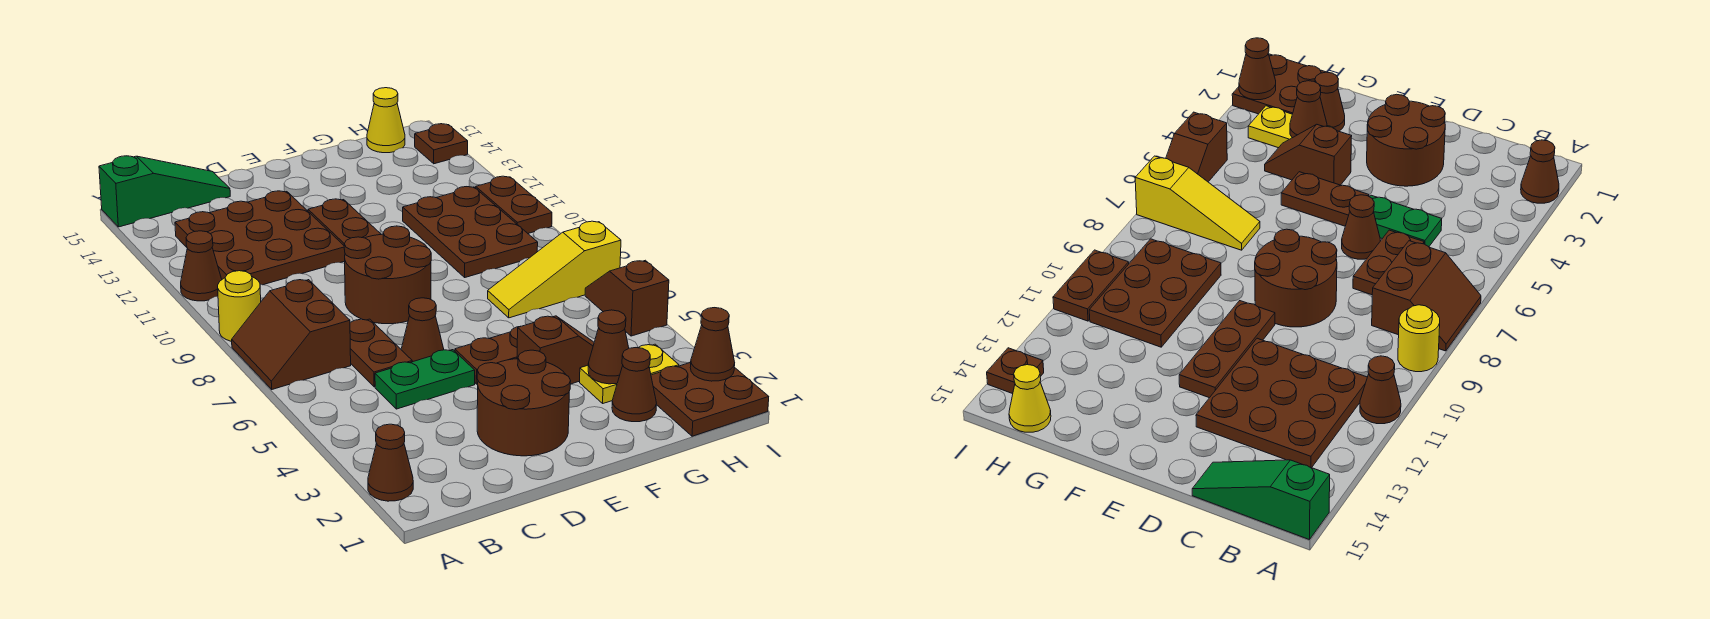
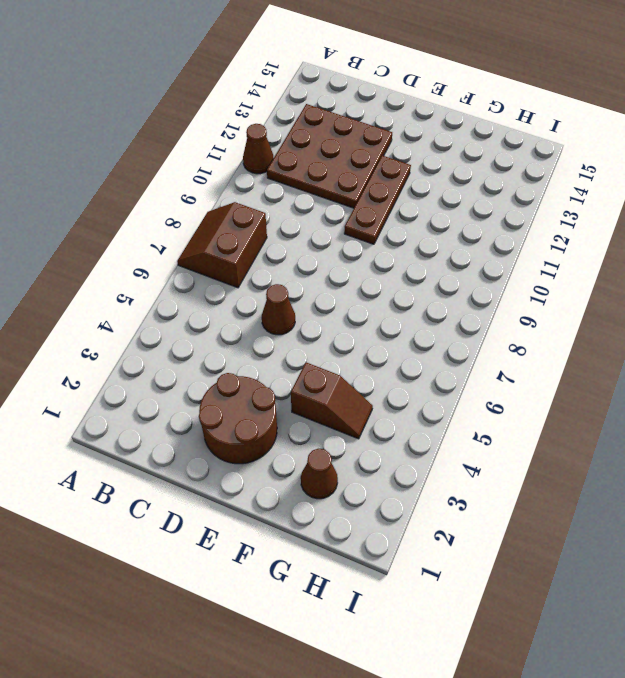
none -> brown cone A2 level 1
none -> yellow round brick A9 level 1
none -> green slope A15:C15 level 1 top A

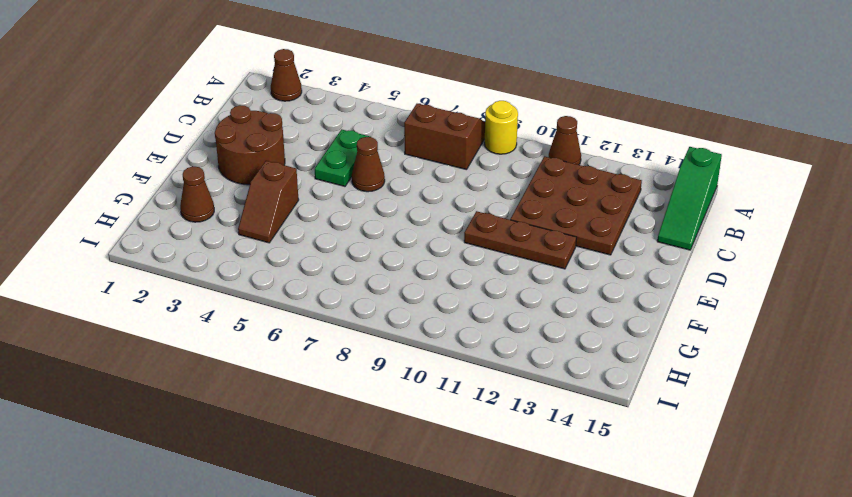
none -> brown plate C6:C7 level 1
none -> brown round brick D8:E9 level 1
none -> brown plate E5:F5 level 1

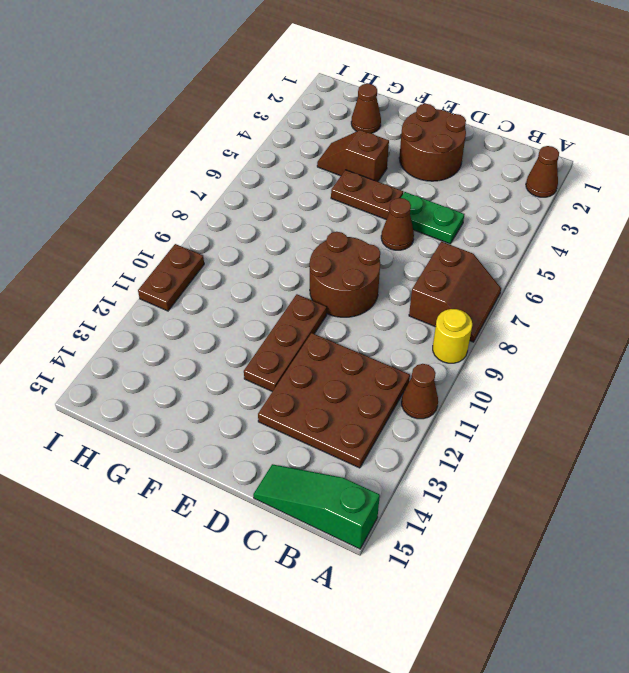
none -> brown plate C6:C7 level 1
none -> yellow plate G3:H3 level 1
none -> yellow slope G7:I7 level 1 top I

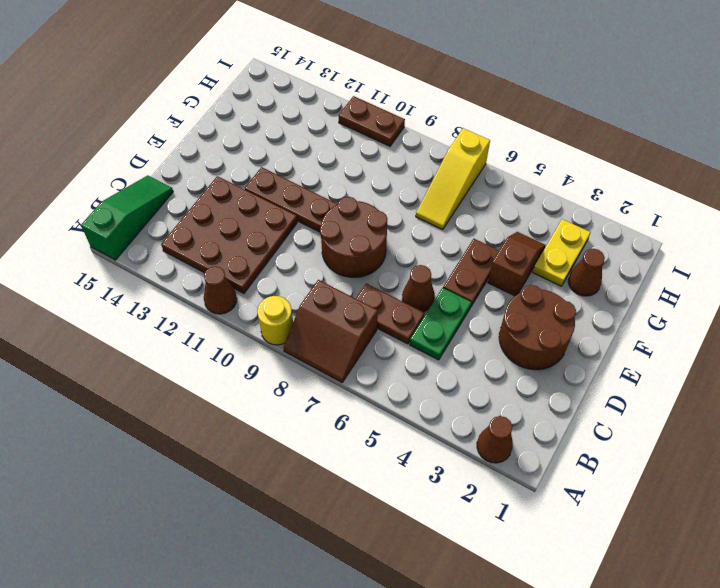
none -> brown plate G9:H11 level 1
none -> brown plate H1:I2 level 1
none -> yellow cone H15 level 1

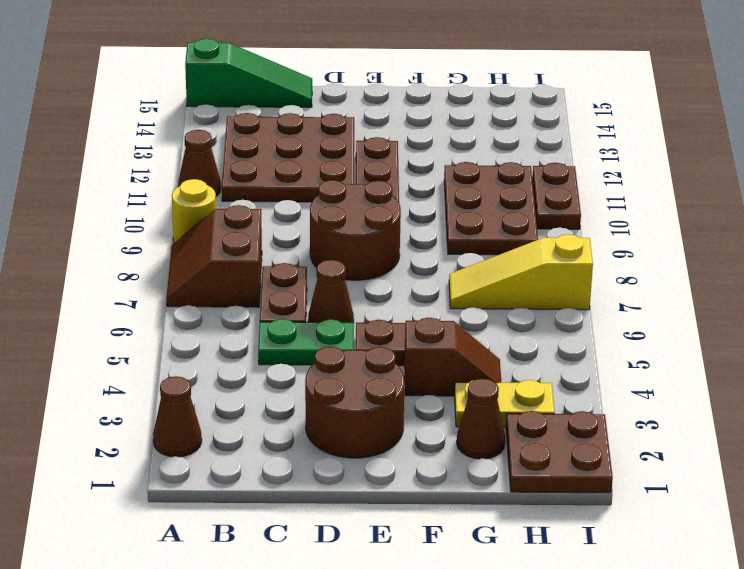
none -> yellow cone H15 level 1
none -> brown slope I5:I6 level 1 top 5
none -> brown plate I14 level 1

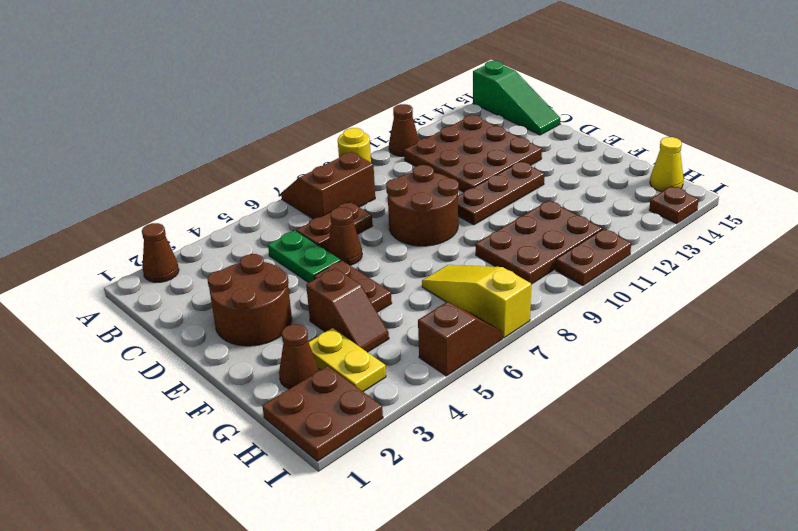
none -> brown cone G3 level 2
none -> brown cone I2 level 2

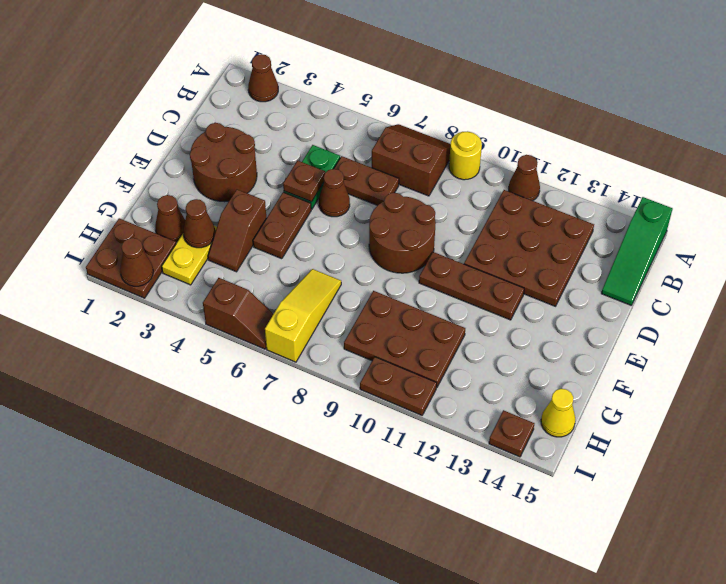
brown plate D5 level 2 -> none

